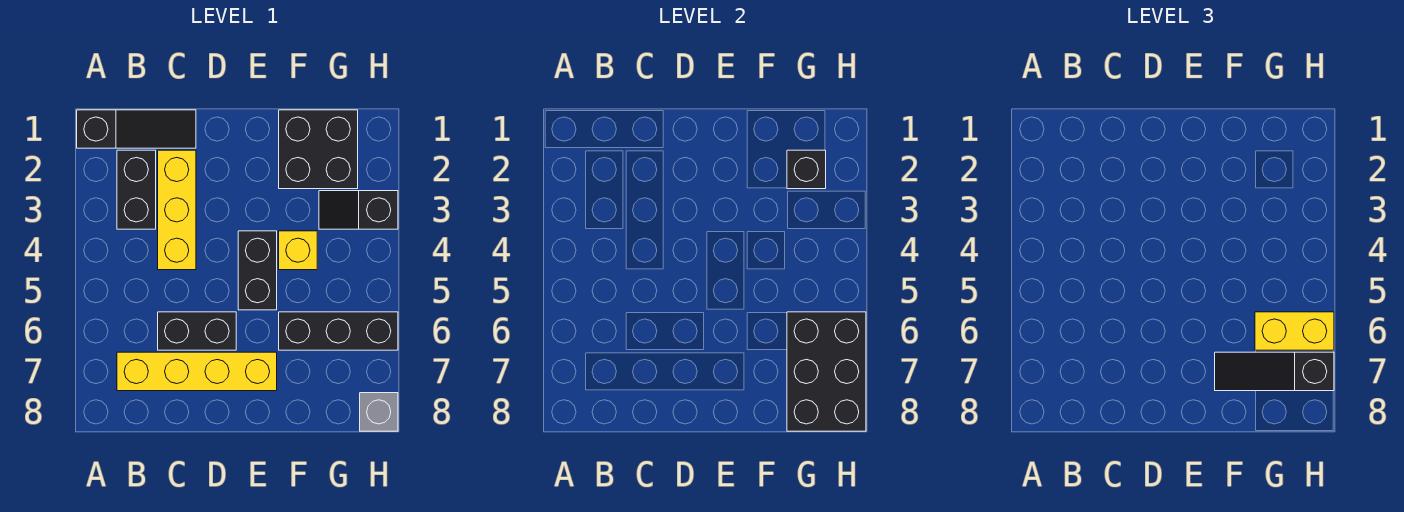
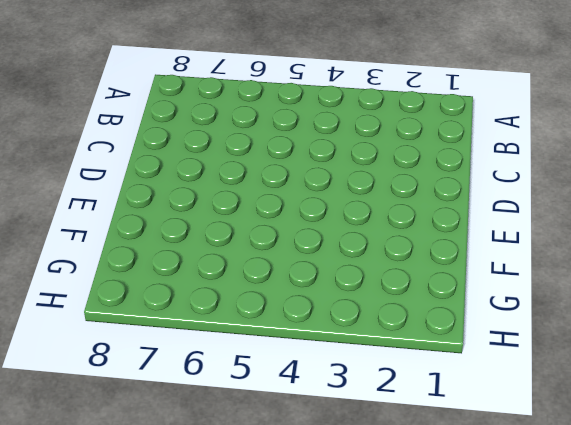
none -> black slope A1:C1 level 1 top A
none -> black brick B2:B3 level 1
none -> yellow brick B7:E7 level 1

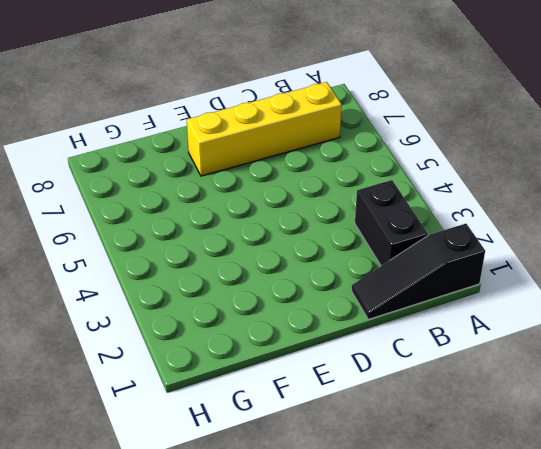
none -> yellow brick C2:C4 level 1
none -> black brick C6:D6 level 1
none -> black brick E4:E5 level 1

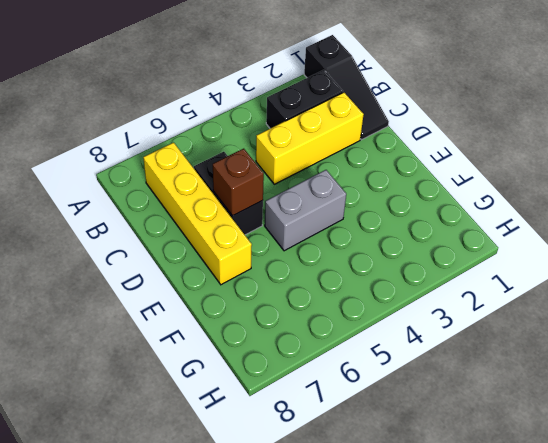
brown brick D6 level 2 -> none
grey brick E4:E5 level 1 -> black brick E4:E5 level 1
none -> black brick F1:G2 level 1
none -> yellow brick F4 level 1
none -> black brick F6:H6 level 1

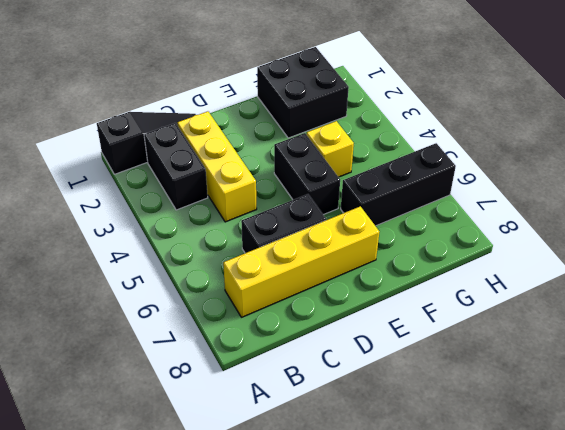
none -> black slope G3:H3 level 1 top H
none -> grey brick H8 level 1
none -> black brick G2 level 2

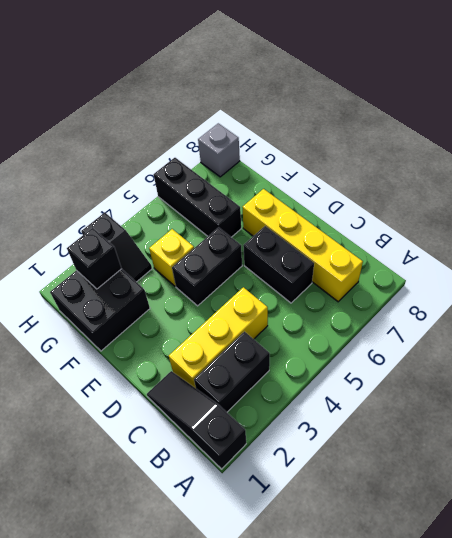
none -> black brick G6:H8 level 2
none -> black slope F7:H7 level 3 top H
none -> yellow brick G6:H6 level 3

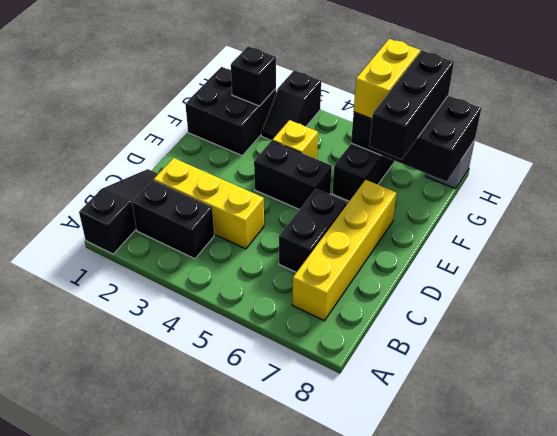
black brick F7:H7 level 3 -> black slope F7:H7 level 3 top H

